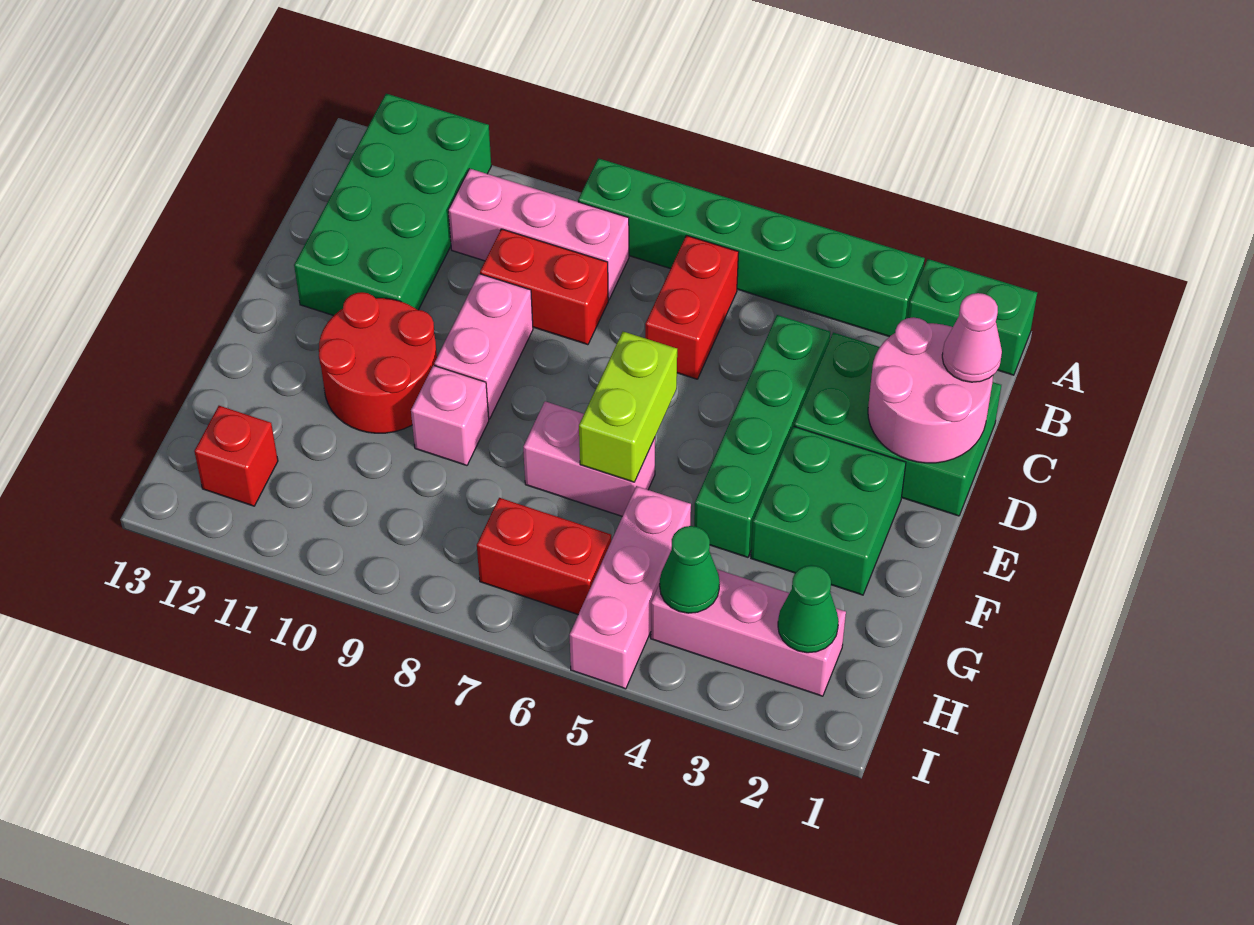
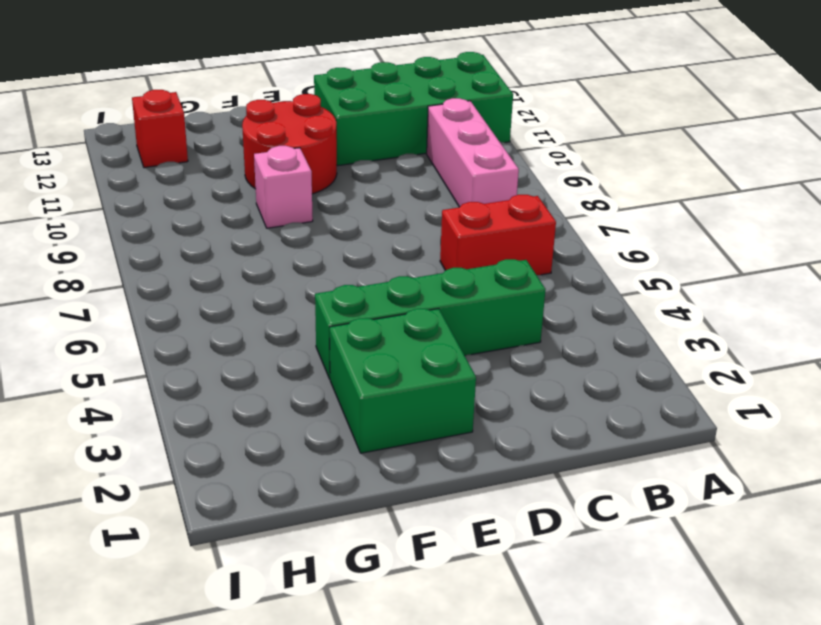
none -> green brick A1:A2 level 1
none -> green brick A3:A8 level 1
none -> green brick C1:D3 level 1

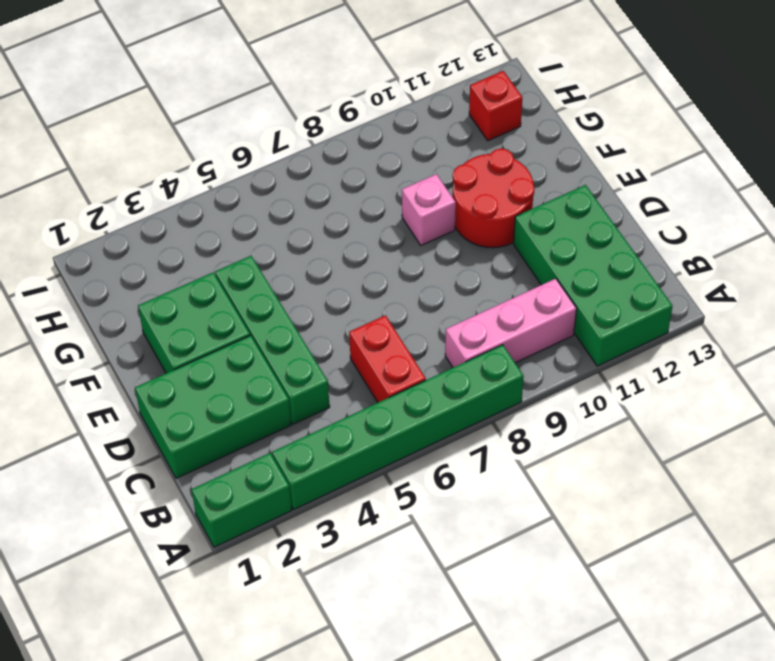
none -> red brick C8:C9 level 1
none -> pink brick D9:E9 level 1
none -> pink brick F6:F7 level 1

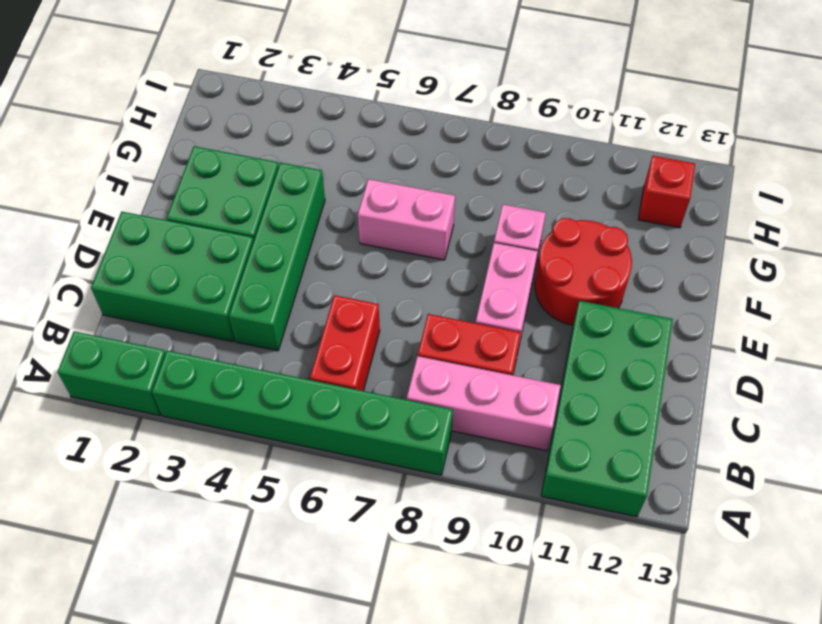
none -> pink brick G5:I5 level 1
none -> pink brick H2:H4 level 1
none -> red brick H6:H7 level 1

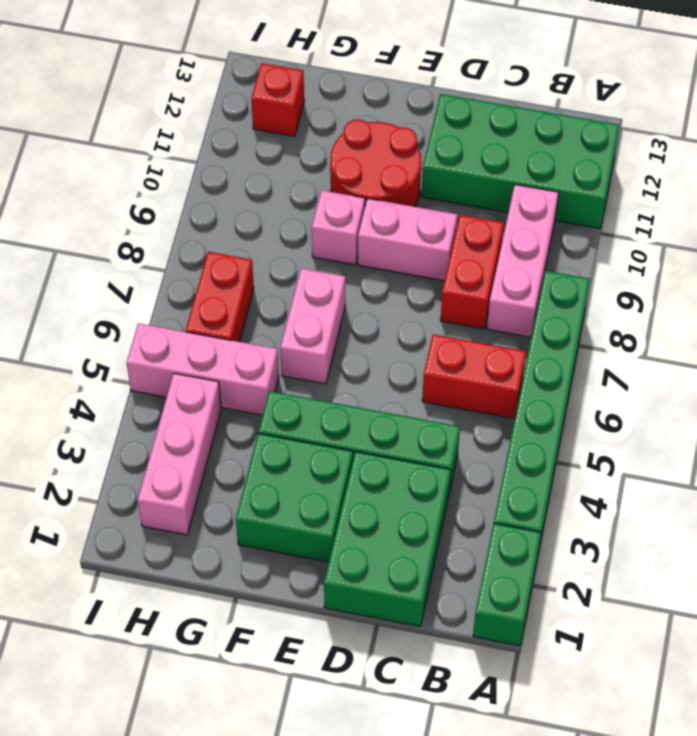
none -> pink round brick C1:D2 level 2
none -> lime brick E6:F6 level 2
none -> green cone H2 level 2

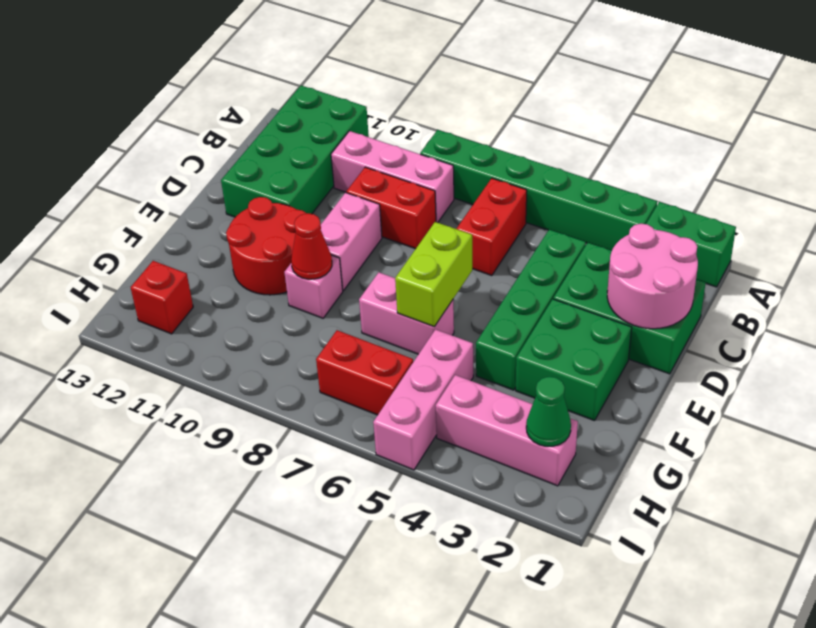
red cone F9 level 2 -> none
none -> green cone H4 level 2
none -> pink cone C1 level 3

